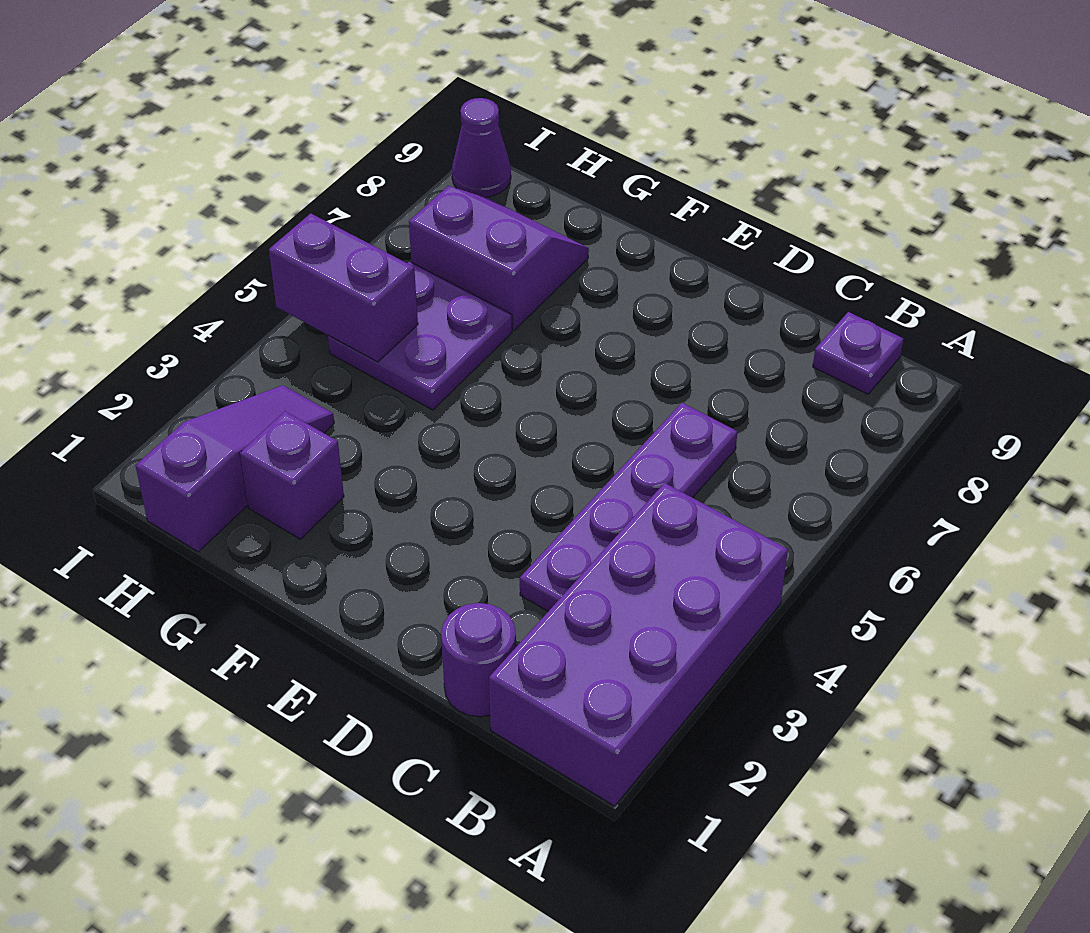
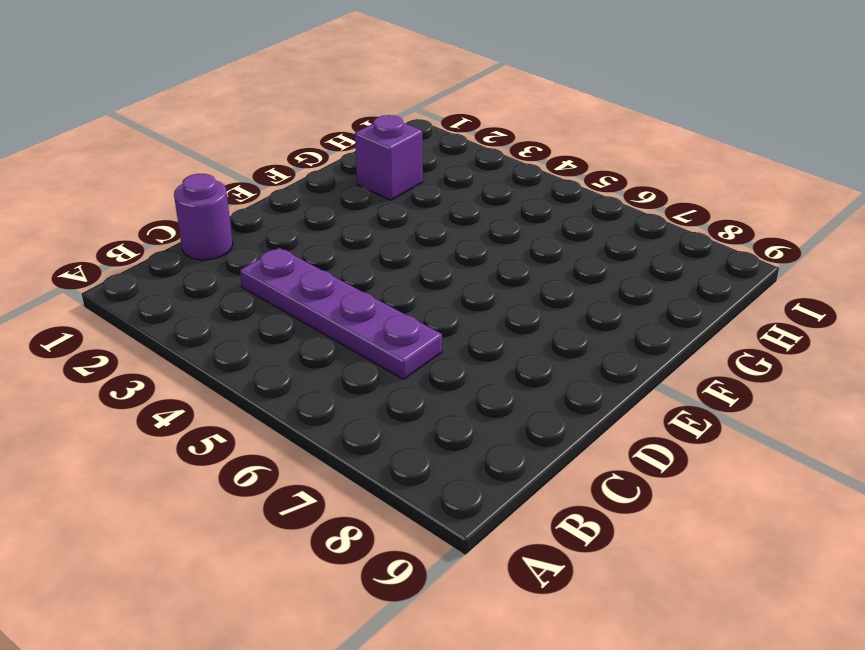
none -> purple brick A1:B4 level 1
none -> purple plate B9 level 1

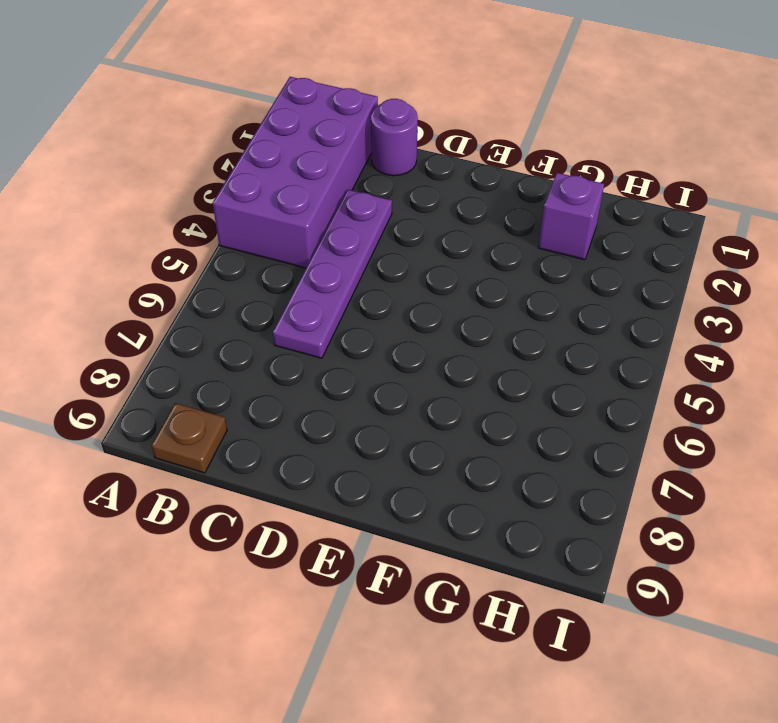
brown plate B9 level 1 -> purple plate B9 level 1
none -> purple plate G5:H6 level 1
none -> purple slope G7:H8 level 1 top 7

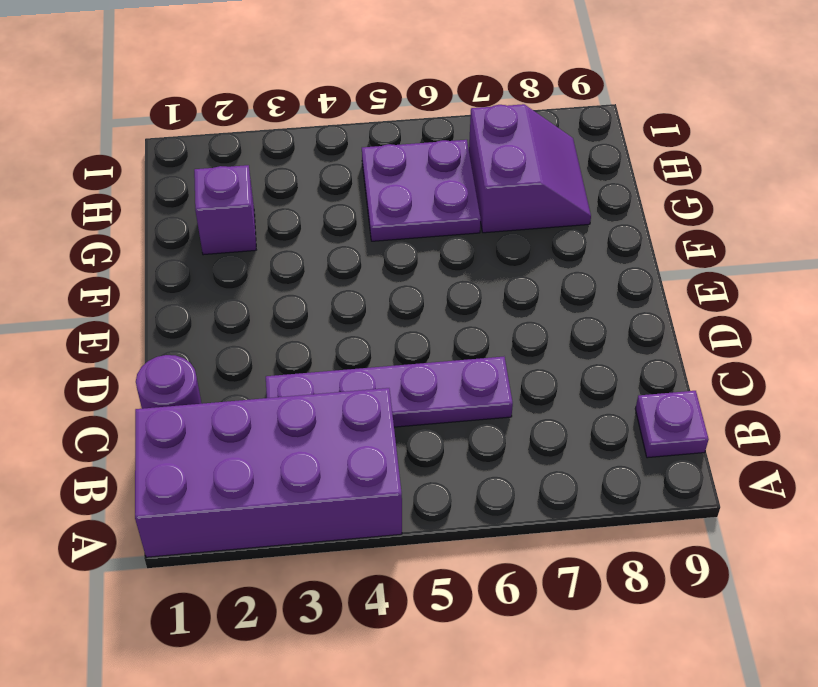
none -> purple slope H1:H3 level 1 top 1
none -> purple cone I9 level 1

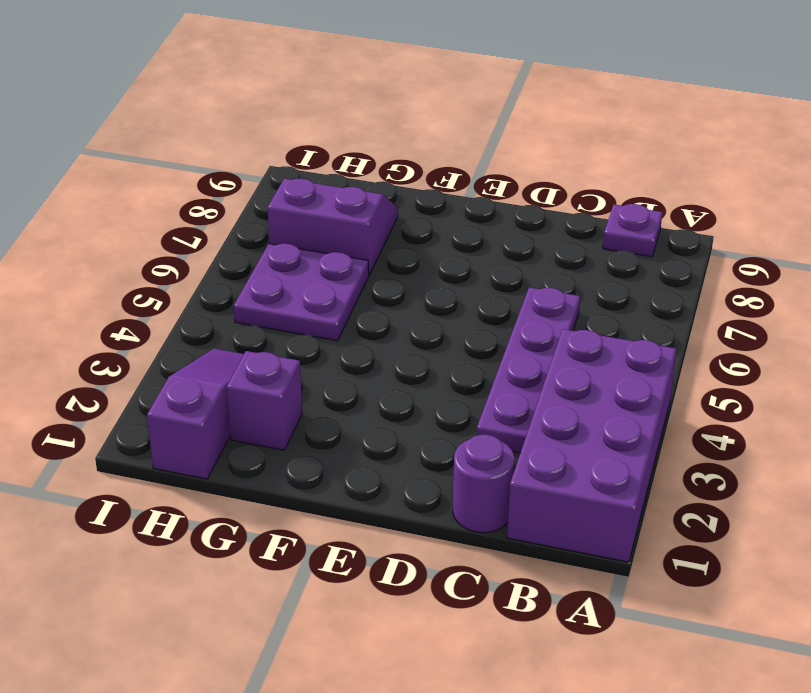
none -> purple cone I9 level 1
none -> purple brick H5:I5 level 2

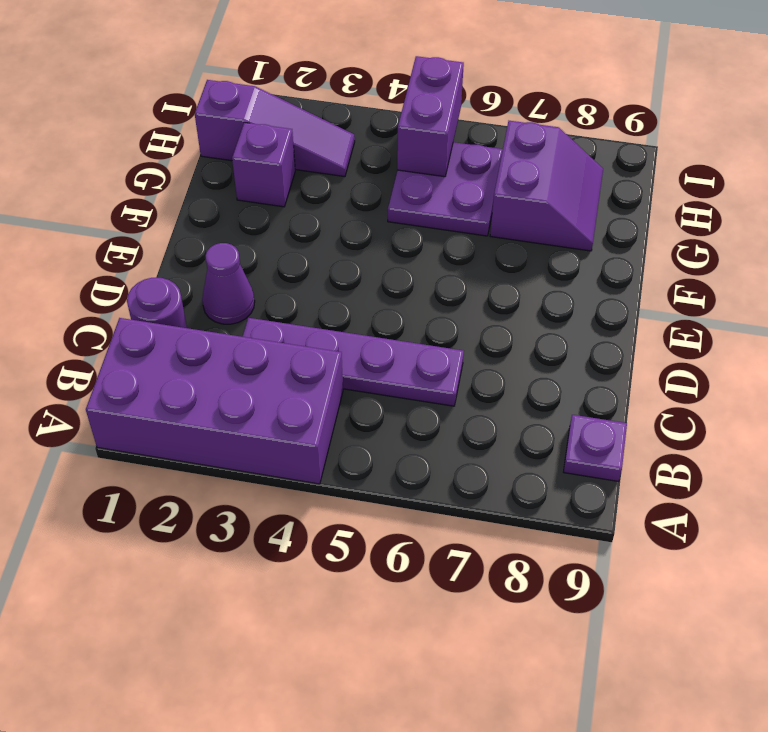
purple cone D2 level 1 -> purple cone I9 level 1

